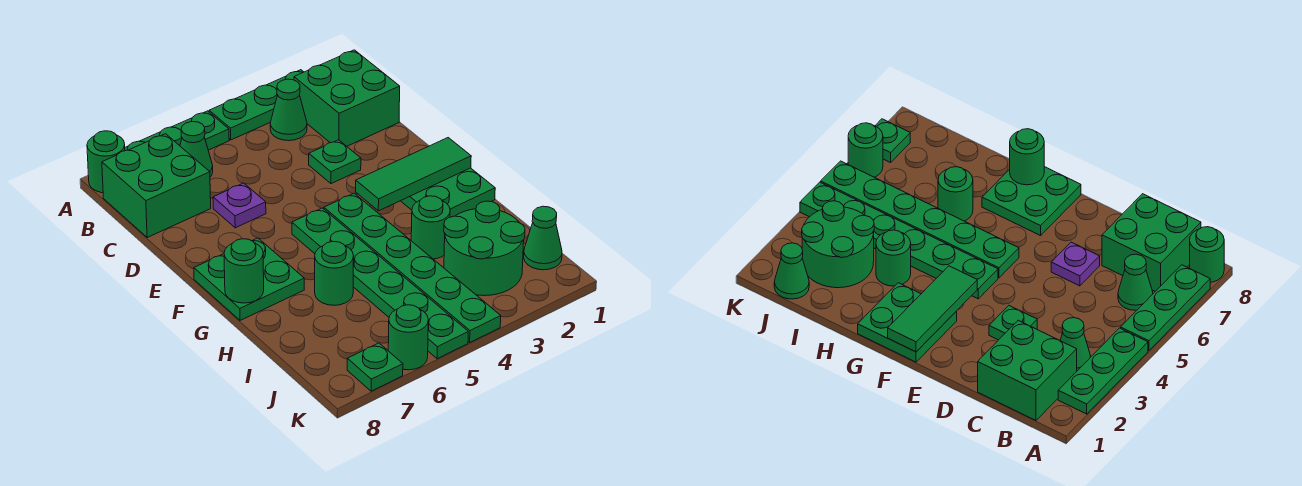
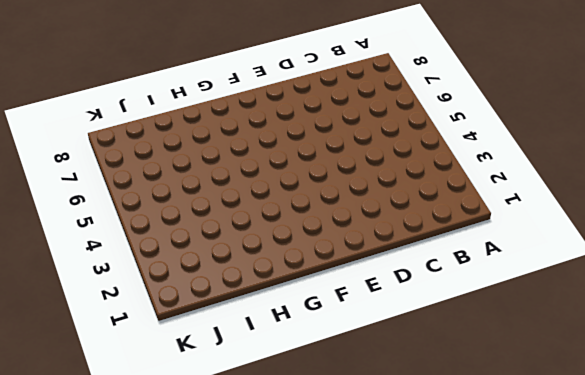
none -> green plate A2:A4 level 1
none -> green plate A5:A7 level 1
none -> green round brick A8 level 1

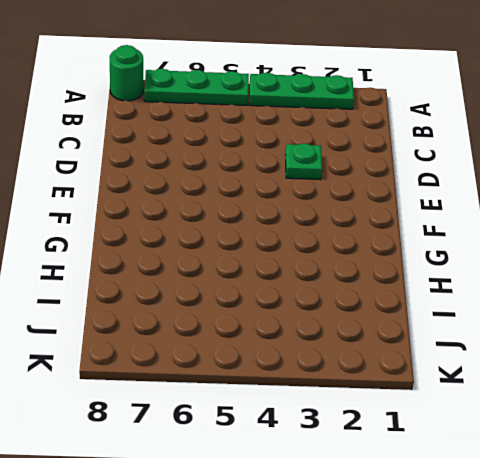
none -> green brick B1:C2 level 1
none -> green cone B3 level 1
none -> green cone B6 level 1

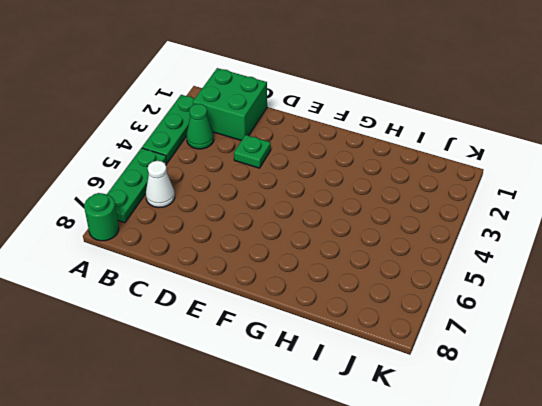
white cone B6 level 1 -> green cone B6 level 1
none -> green brick B7:C8 level 1
none -> purple plate D6 level 1
none -> green plate F1:G2 level 1

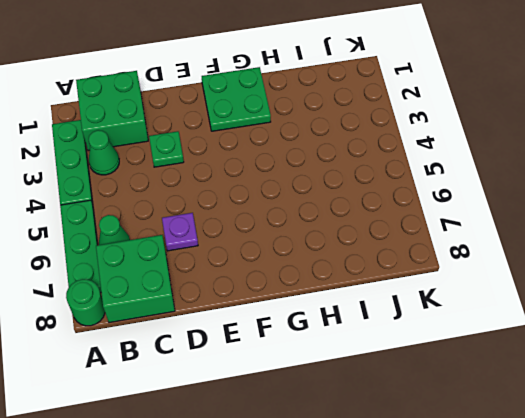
none -> green plate F4:K4 level 1
none -> green plate F5:K5 level 1
none -> green plate F7:G8 level 1

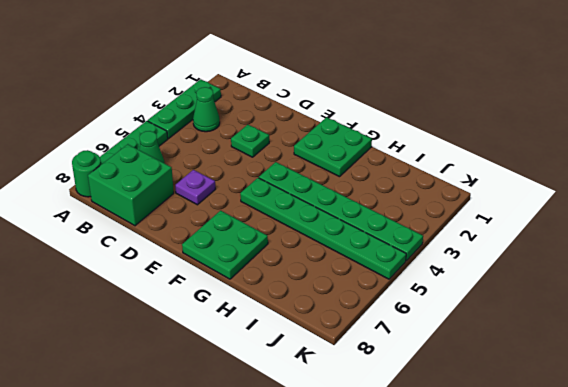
none -> green brick B1:C2 level 1
none -> green round brick H3 level 1
none -> green round brick H6 level 1

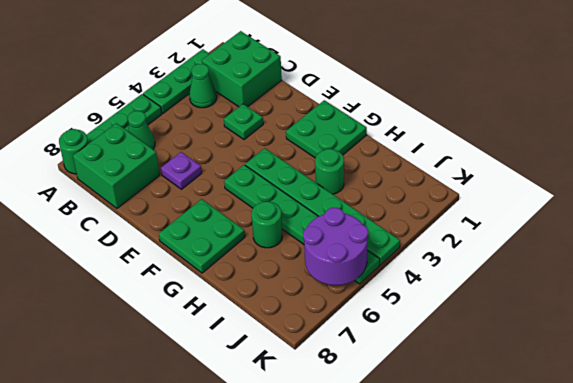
purple round brick J5:K6 level 2 -> none
none -> green round brick I2:J3 level 1
none -> green cone J1 level 1
none -> green round brick K6 level 1

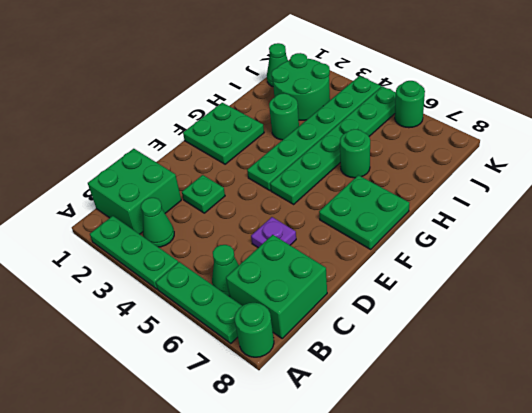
none -> green plate K7 level 1
none -> green tile F1:F3 level 2
none -> green round brick G8 level 2

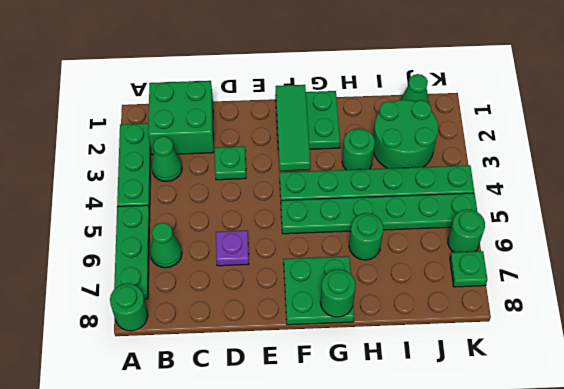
none -> green brick B7:C8 level 1

